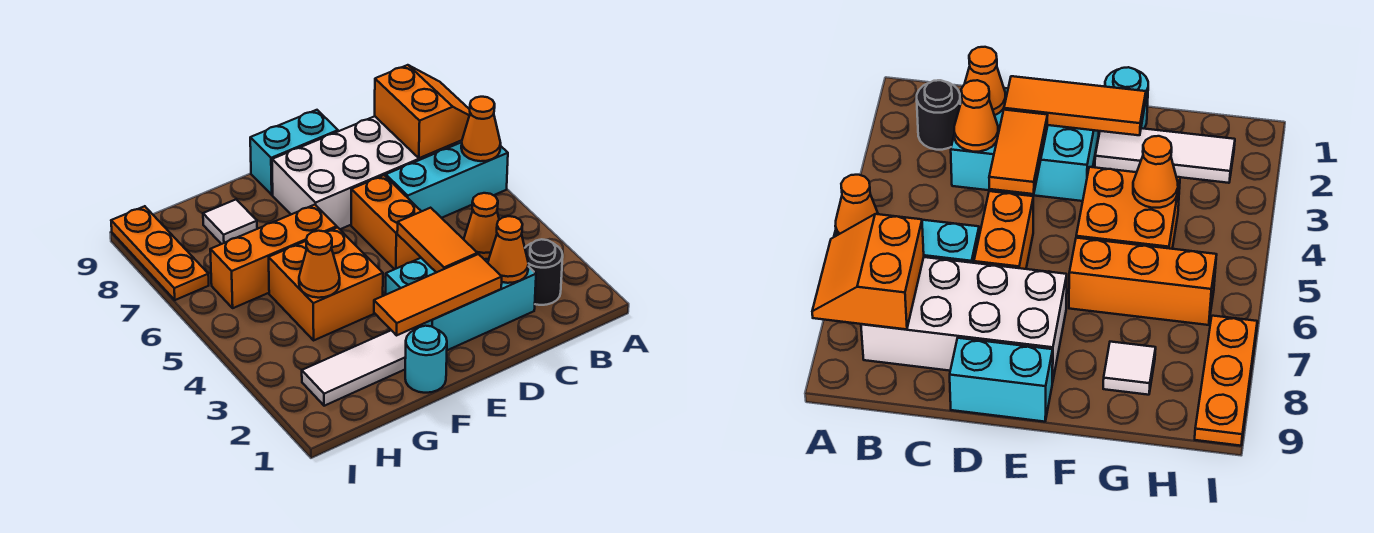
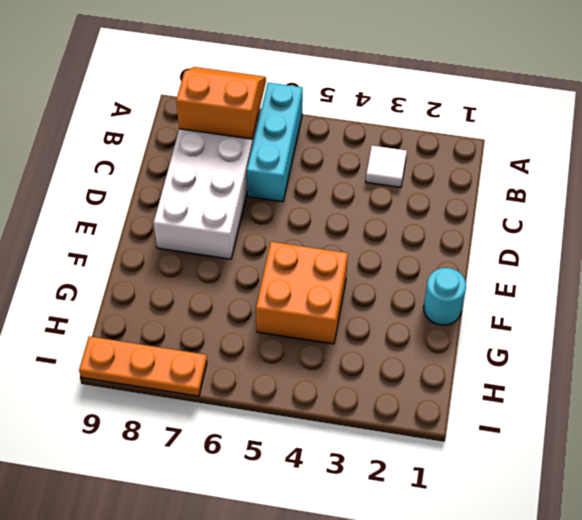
white tile B3 level 1 -> white tile G8 level 1
none -> black round brick B2 level 1
none -> cyan brick C2:E3 level 1
none -> orange brick D5:D6 level 1

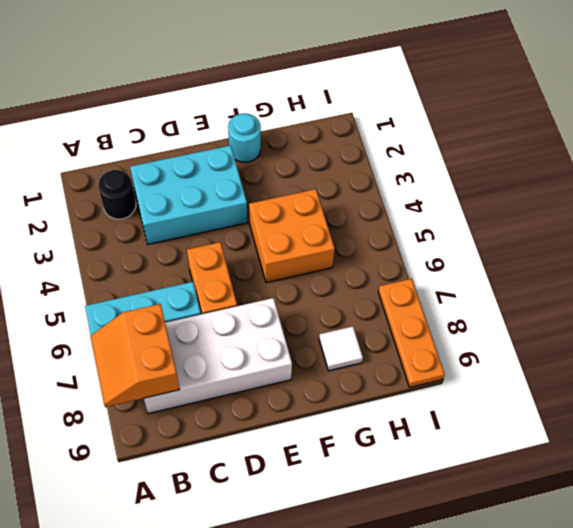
none -> cyan brick D9:E9 level 1
none -> white tile F2:H2 level 1
none -> orange brick F6:H6 level 1

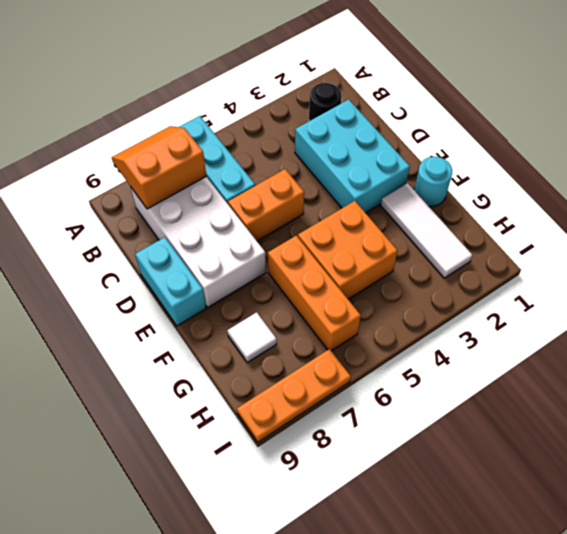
none -> orange cone A6 level 2
none -> orange cone C2 level 2
none -> orange cone C3 level 2

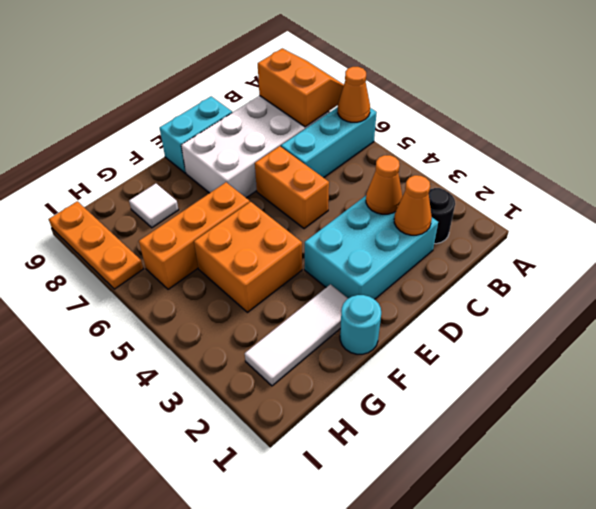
none -> orange tile D2:F2 level 2
none -> orange tile D3:D4 level 2
none -> orange cone G4 level 2

